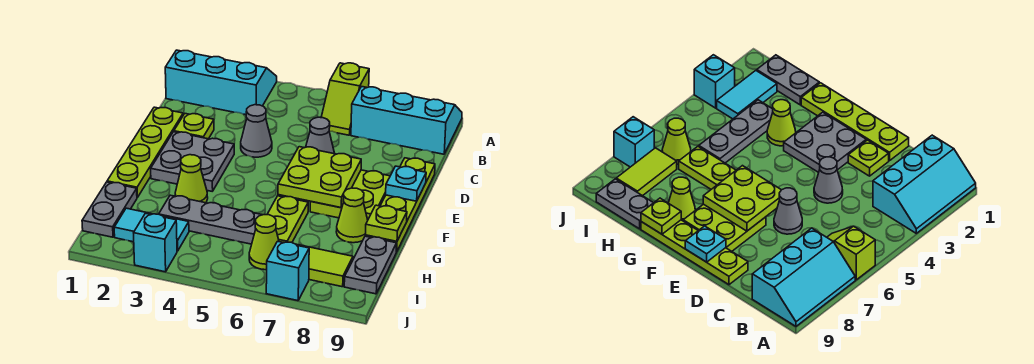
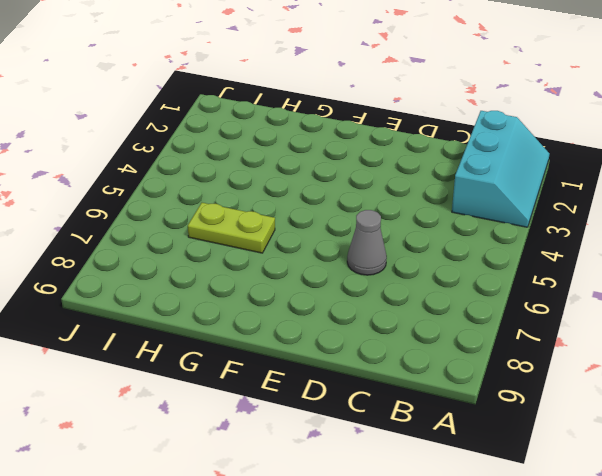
none -> lime slope A6:B6 level 1 top A
none -> cyan slope A7:B9 level 1 top B
none -> lime plate D1:G1 level 1

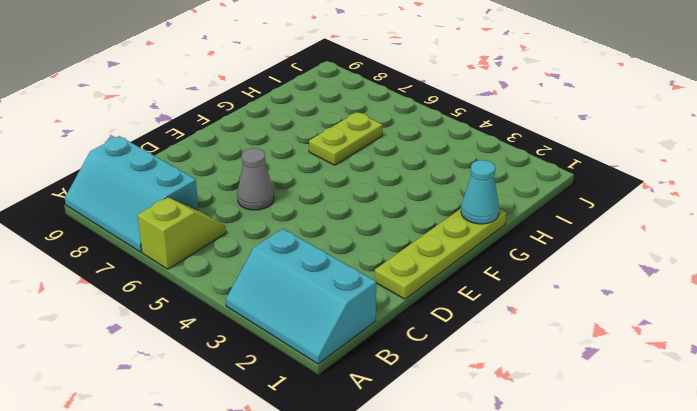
cyan cone G1 level 2 -> none
none -> lime plate D2 level 1
none -> grey cone D4 level 1
none -> lime plate D9:G9 level 1

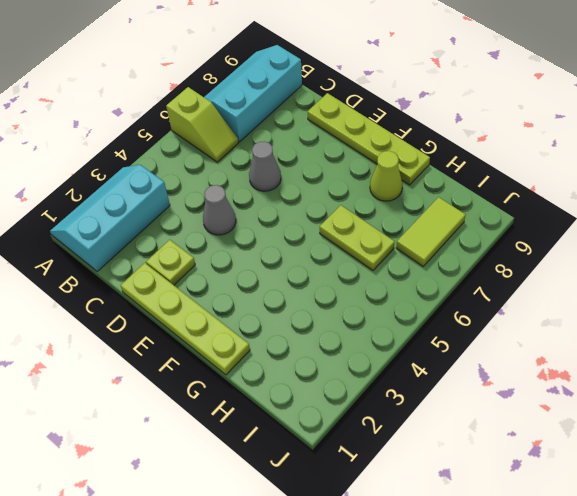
none -> grey plate E2:F3 level 1
none -> lime plate E7:F8 level 1
none -> lime cone G3 level 1

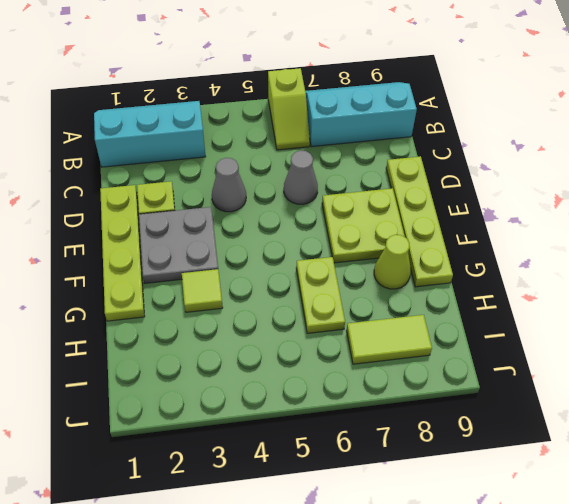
lime tile G3 level 1 -> lime cone G3 level 1
none -> grey plate H1:I1 level 1
none -> grey plate H3:H5 level 1
none -> grey plate H9:I9 level 1

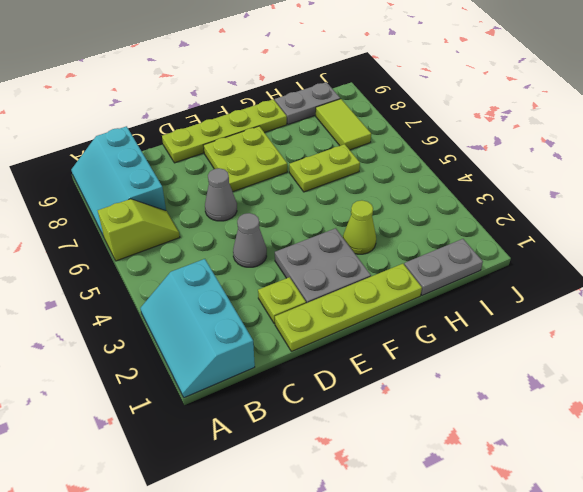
none -> lime cone G8 level 1
none -> grey plate H3:H5 level 1
none -> cyan tile I2:I3 level 1

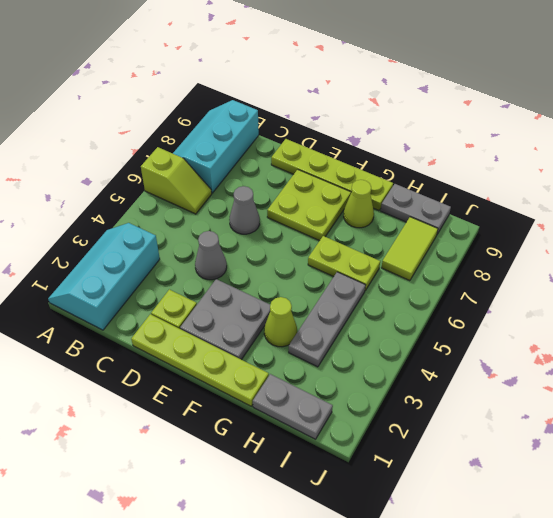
none -> cyan tile I2:I3 level 1
none -> lime cone I6 level 1
none -> cyan brick J3 level 1

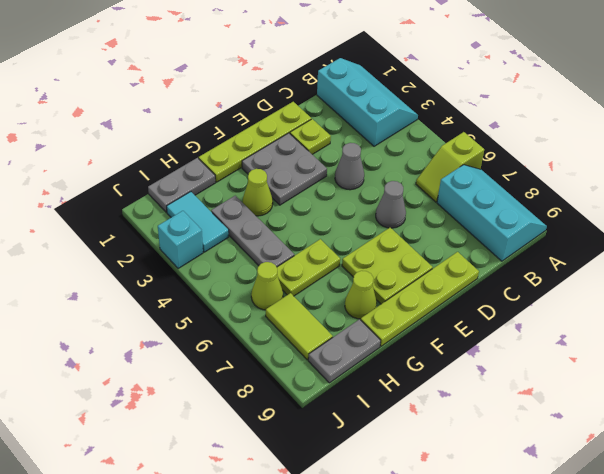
none -> cyan brick J7 level 1
none -> lime plate E6:F7 level 2
none -> cyan plate E9 level 2

